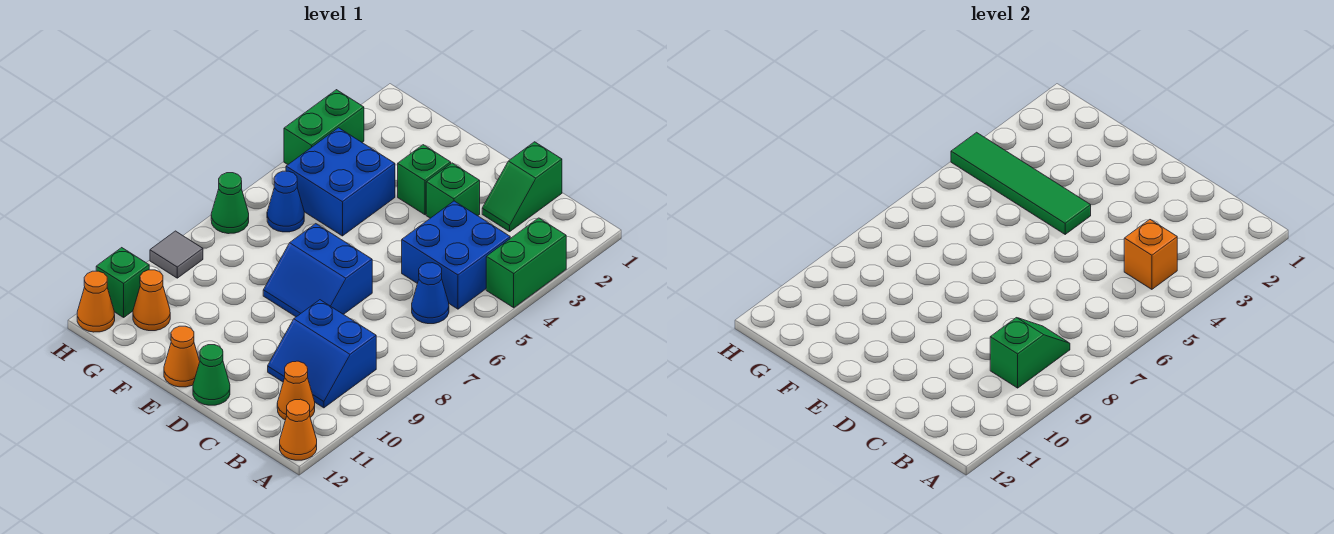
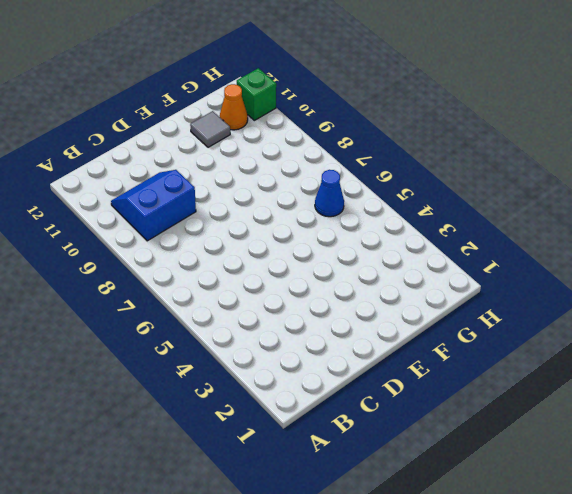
grey tile F11 level 1 -> grey tile H9 level 1
none -> green brick A3:A4 level 1
none -> orange cone A12 level 1
none -> blue brick B4:C5 level 1

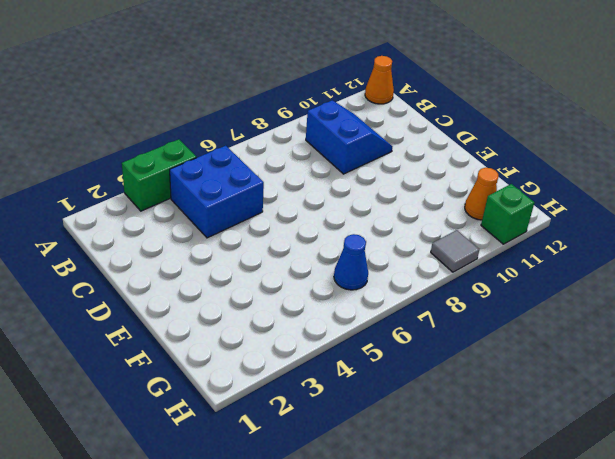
none -> blue cone B6 level 1
none -> orange cone B11 level 1
none -> green slope C1:C2 level 1 top 1

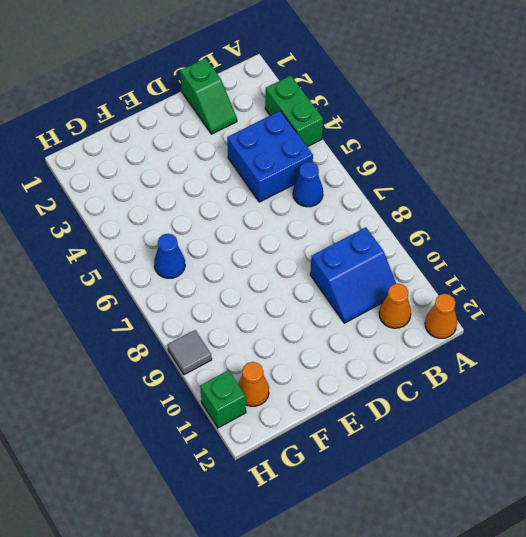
none -> green brick D3 level 1
none -> blue slope D7:E8 level 1 top 7
none -> green cone D12 level 1

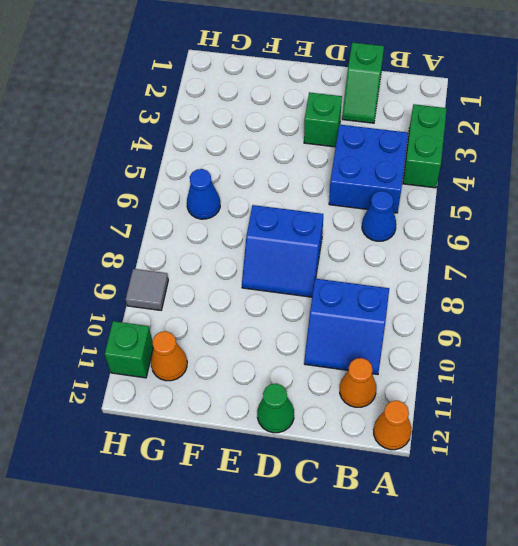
none -> green brick E3 level 1
none -> orange cone E12 level 1
none -> blue brick F4:G5 level 1

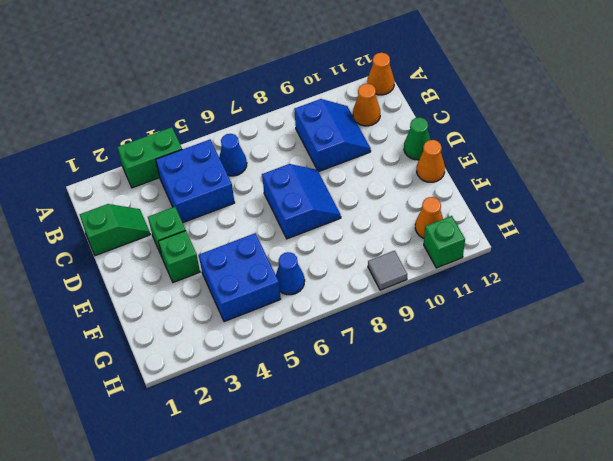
none -> green brick H3:H4 level 1
none -> green cone H7 level 1
none -> orange cone H12 level 1

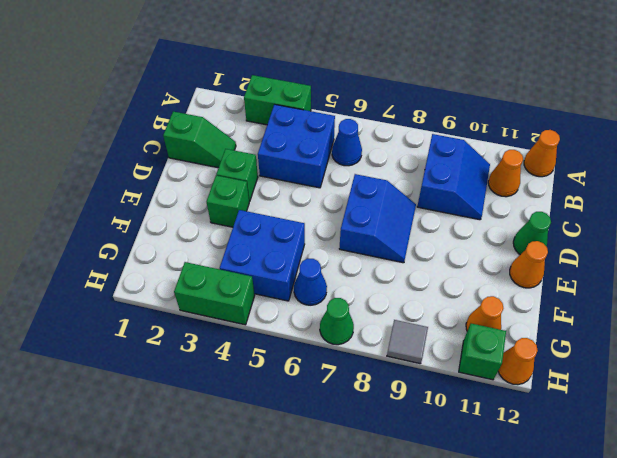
none -> orange brick B4 level 2
none -> green slope B8:B9 level 2 top 9
none -> green tile E4:H4 level 2

